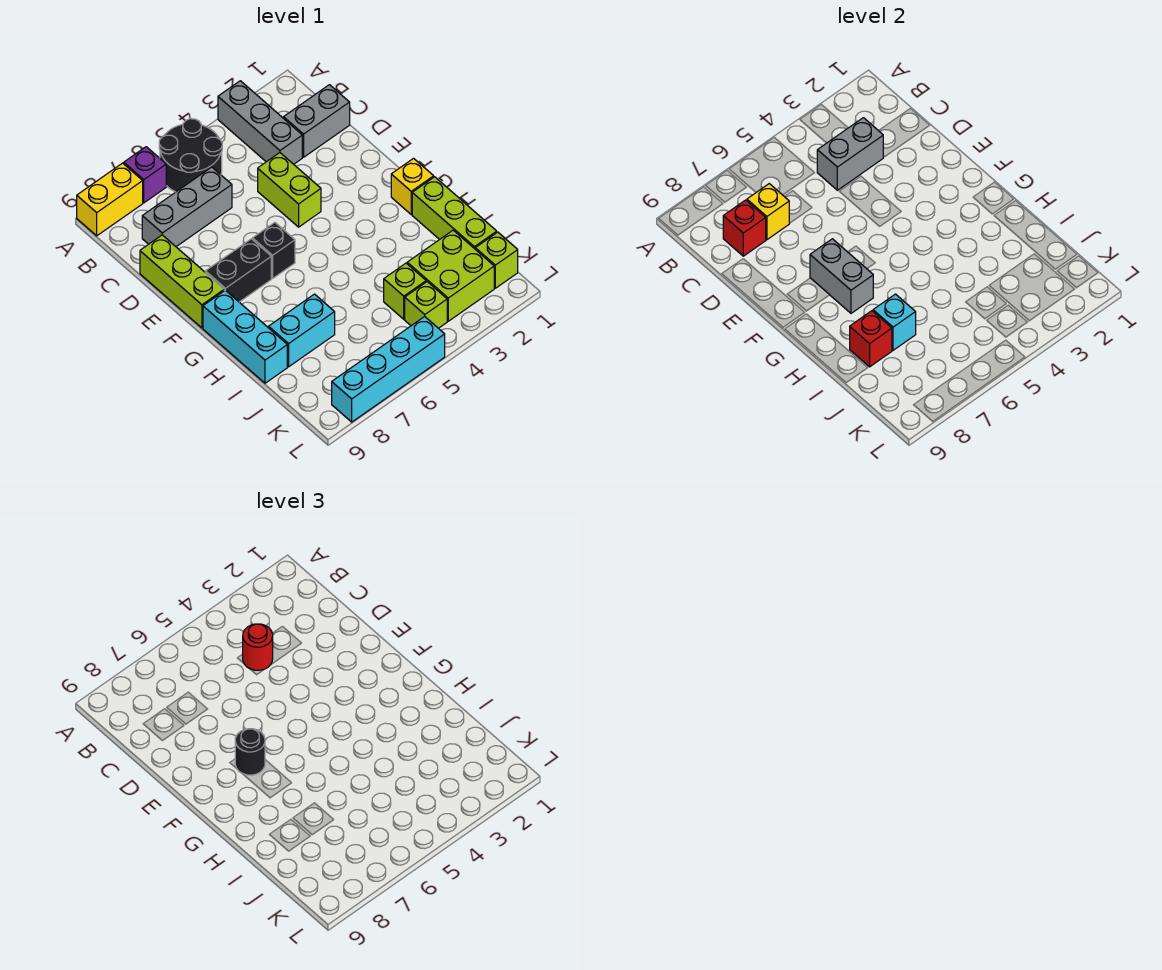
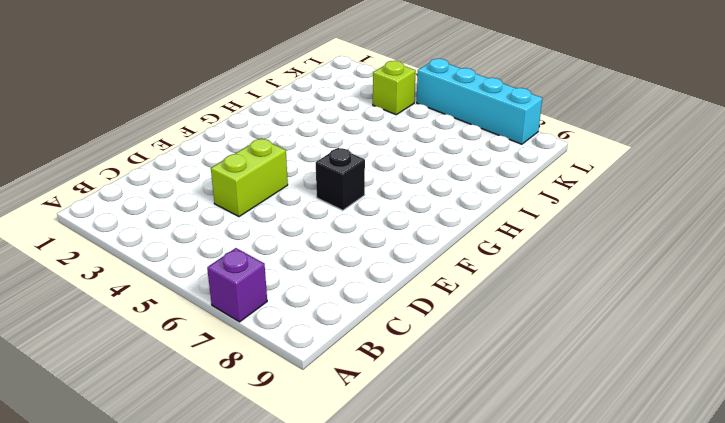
none -> grey brick A3:C3 level 1
none -> black round brick A5:B6 level 1
none -> yellow brick A8:A9 level 1

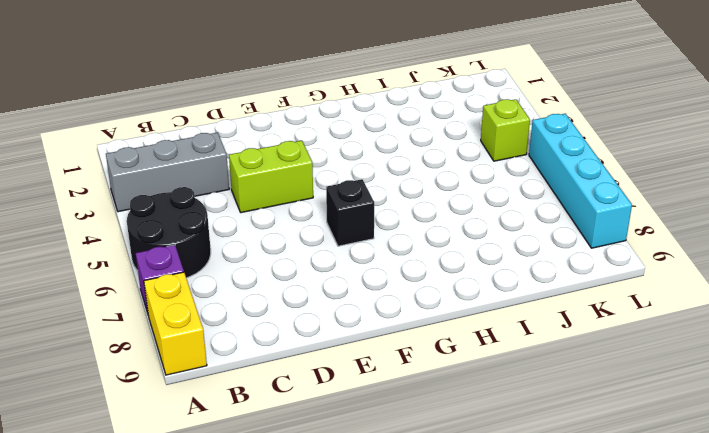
none -> grey brick C1:C2 level 1
none -> grey brick C6:C8 level 1
none -> lime brick D9:F9 level 1

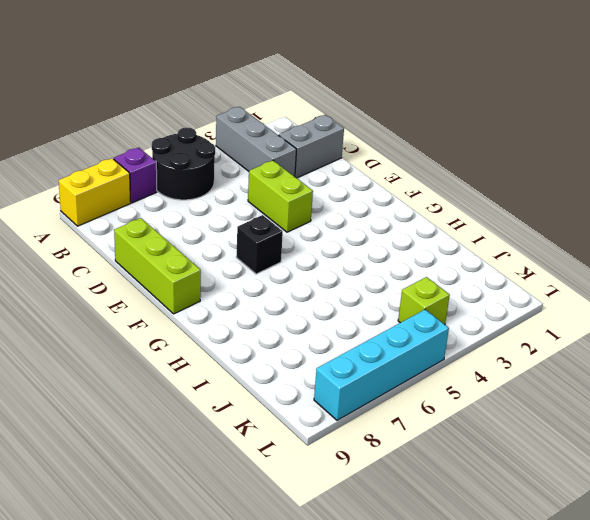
none -> grey brick C6:C8 level 1
none -> black brick F7:F8 level 1
none -> yellow brick G1 level 1

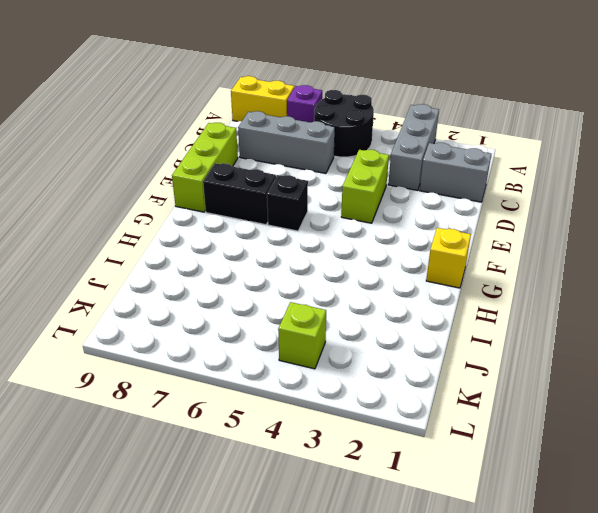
none -> cyan brick G9:I9 level 1
none -> lime brick H1:J1 level 1
none -> cyan brick I7:I8 level 1

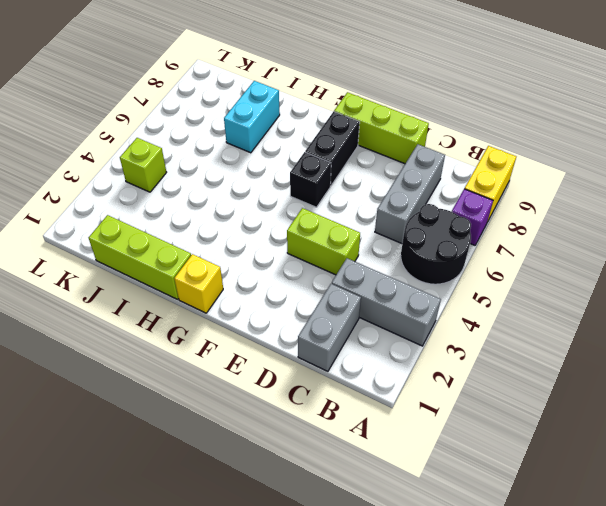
none -> cyan brick G9:I9 level 1
none -> lime brick J2:K3 level 1
none -> lime brick J4 level 1

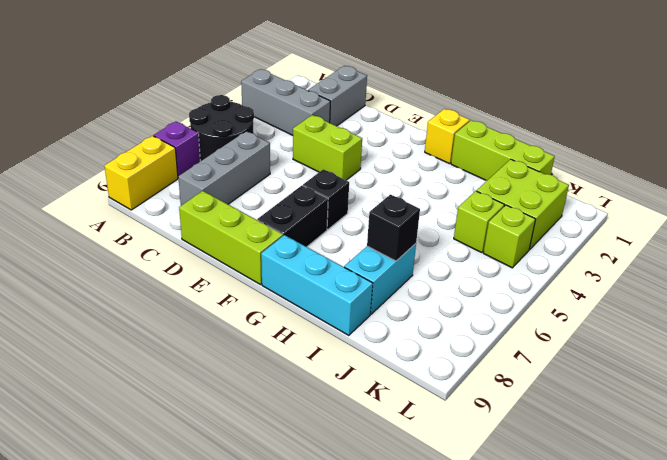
black brick I7 level 2 -> cyan brick I7 level 2
none -> lime brick K1 level 1
none -> cyan brick L5:L8 level 1
none -> grey brick C3:C4 level 2

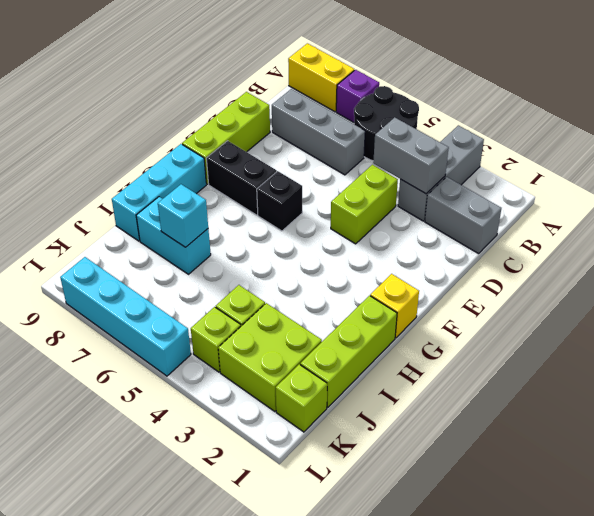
none -> yellow brick C7 level 2
none -> red brick C8 level 2
none -> grey brick F7:G7 level 2

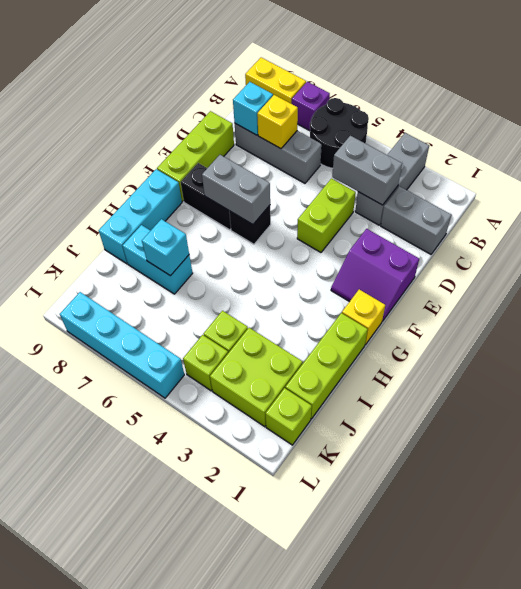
cyan brick C8 level 2 -> red brick C8 level 2
purple slope E1:F2 level 1 top E -> none
grey brick F6:F7 level 2 -> grey brick F7:G7 level 2
none -> red brick I8 level 2
none -> red round brick C4 level 3
none -> black round brick F7 level 3

